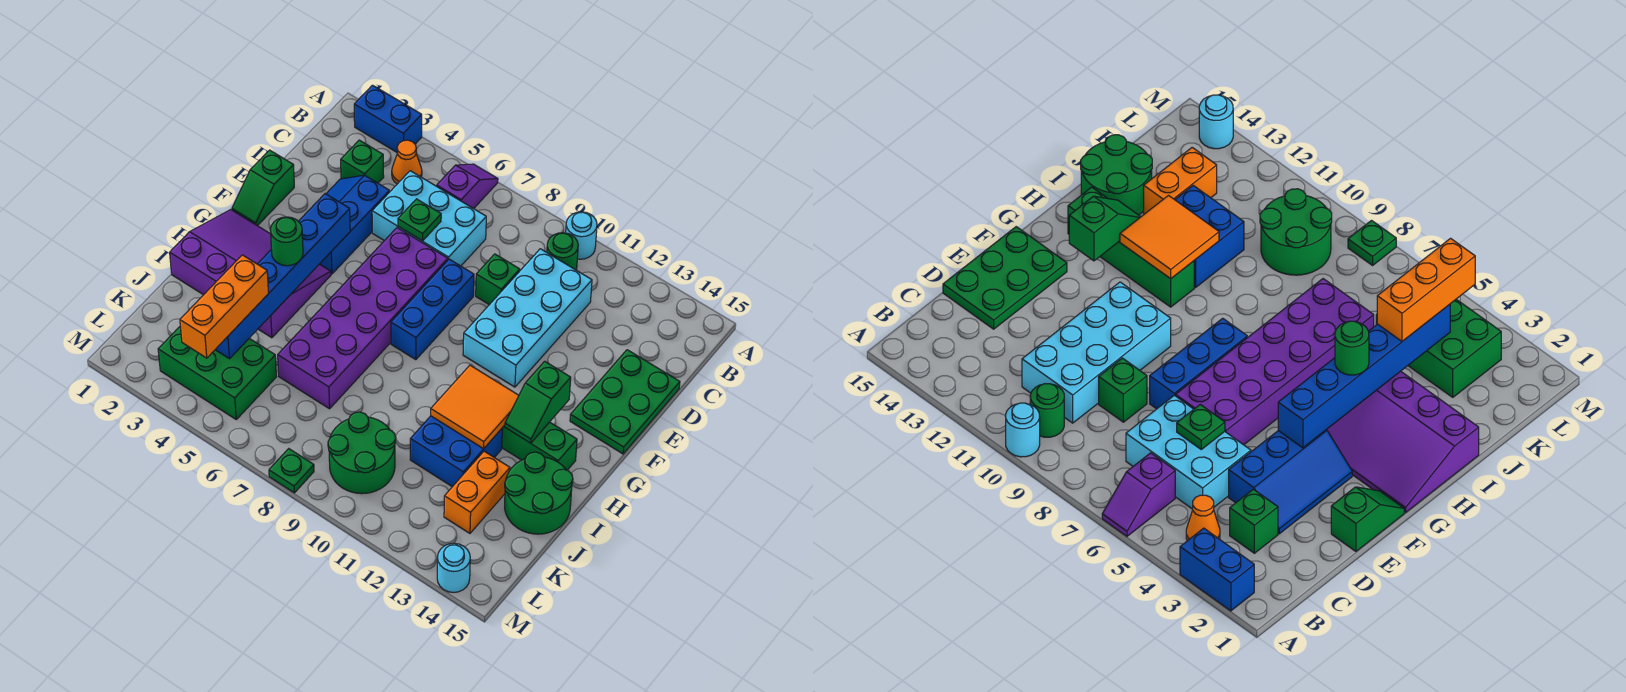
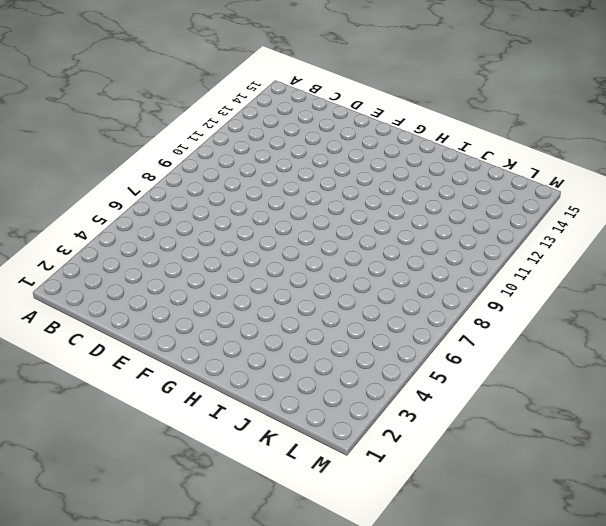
none -> blue brick A2:A3 level 1
none -> purple slope A6:B6 level 1 top B
none -> cyan round brick A10 level 1

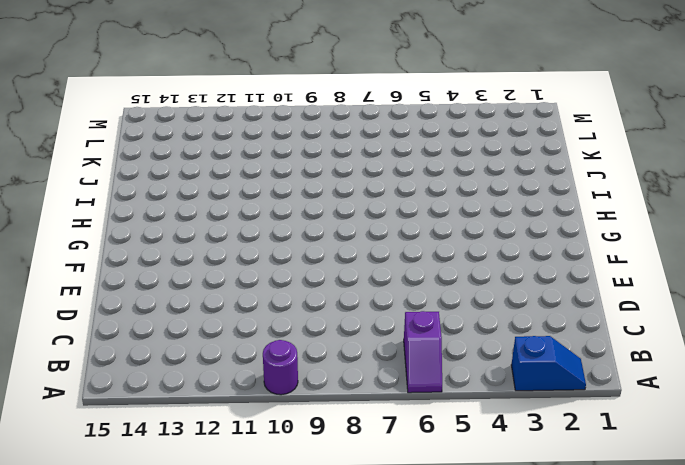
blue slope A2:A3 level 1 top 3 -> blue brick A2:A3 level 1
purple round brick A10 level 1 -> cyan round brick A10 level 1
none -> orange cone B4 level 1
none -> green round brick B10 level 1
none -> green brick C3 level 1

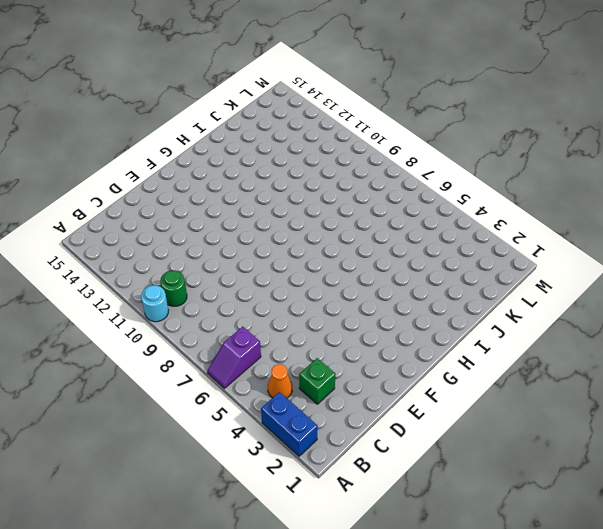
none -> cyan brick C5:D7 level 1
none -> cyan brick C10:F11 level 1
none -> blue slope D3:F4 level 1 top 4

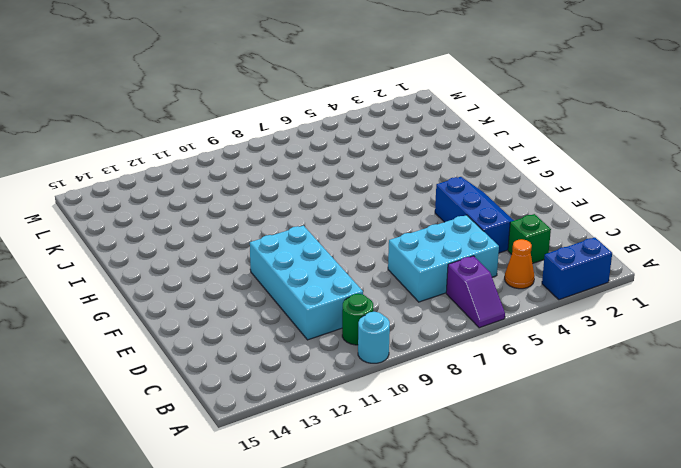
none -> green brick D9 level 1
none -> green plate D14:F15 level 1
none -> green slope E1:F1 level 1 top E

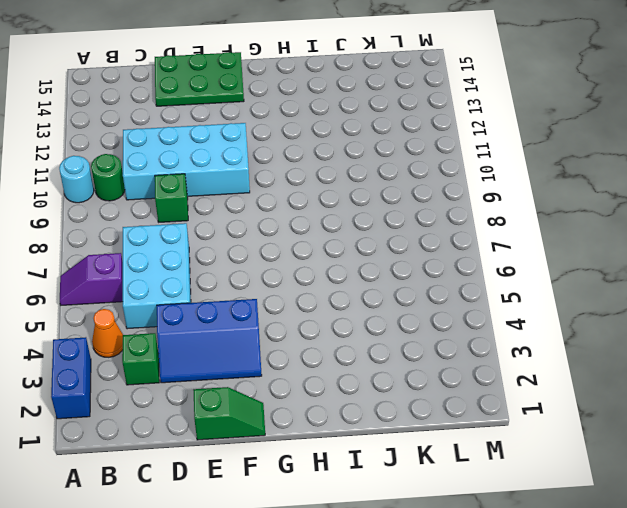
none -> purple brick E6:J7 level 1
none -> blue brick E8:G8 level 1
none -> purple slope G1:I4 level 1 top I

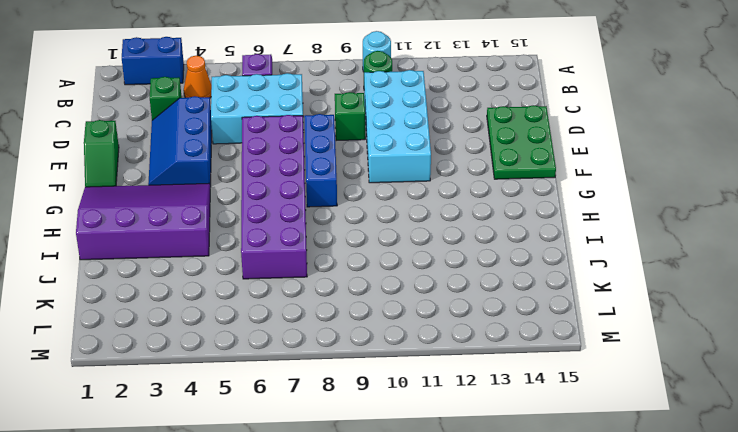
none -> green brick H11:H14 level 1
none -> blue brick I11:J12 level 1
none -> green round brick I14:J15 level 1

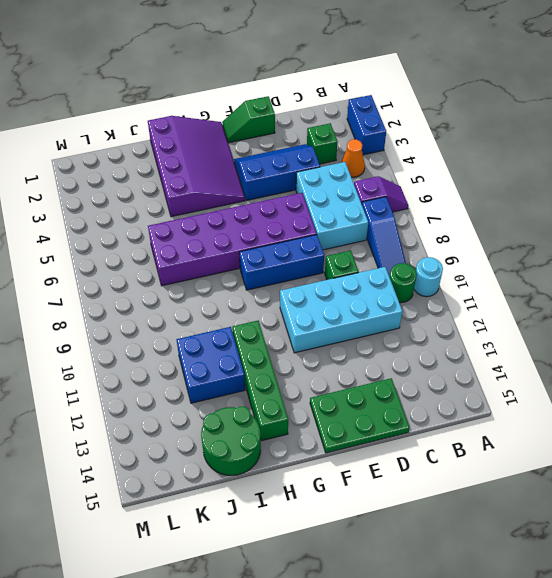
blue slope B7:B9 level 1 top 7 -> none
none -> orange brick J13:K13 level 1
none -> green brick K3:L5 level 1
none -> green round brick K9:L10 level 1

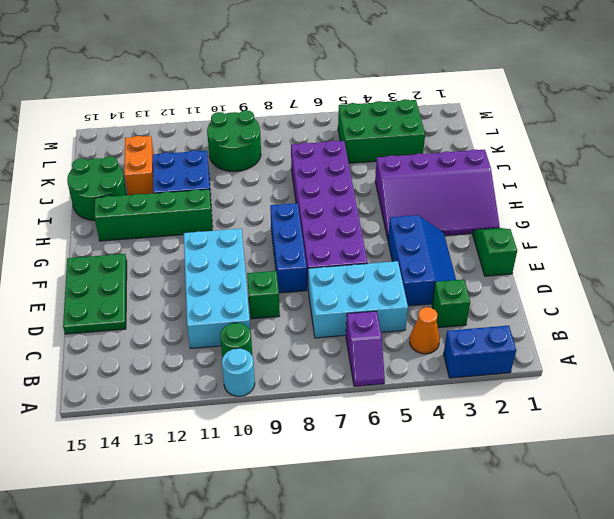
none -> green plate M8 level 1
none -> cyan round brick M14 level 1
none -> green plate D6 level 2

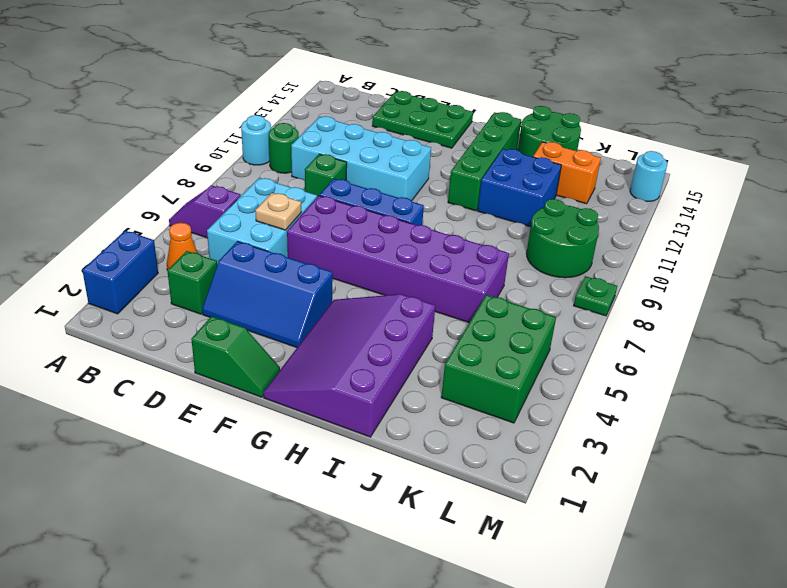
tan plate D6 level 2 -> green plate D6 level 2
none -> blue brick F4:K4 level 2
none -> green slope G13:H13 level 2 top G
none -> orange tile H11:I12 level 2

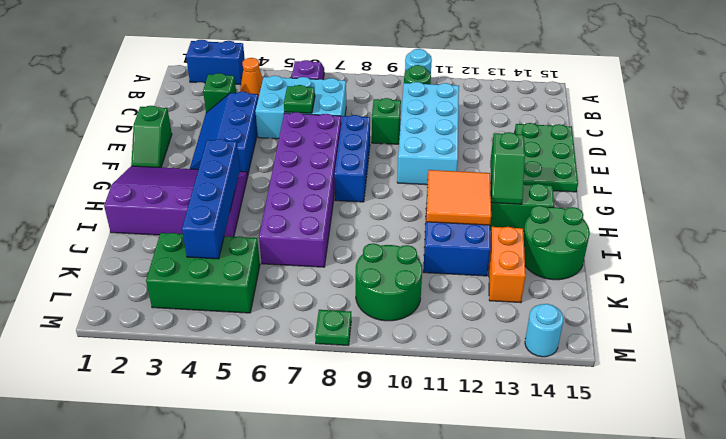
blue brick H4:K4 level 2 -> blue brick F4:K4 level 2
none -> green round brick H4 level 3
none -> orange brick J4:L4 level 3

